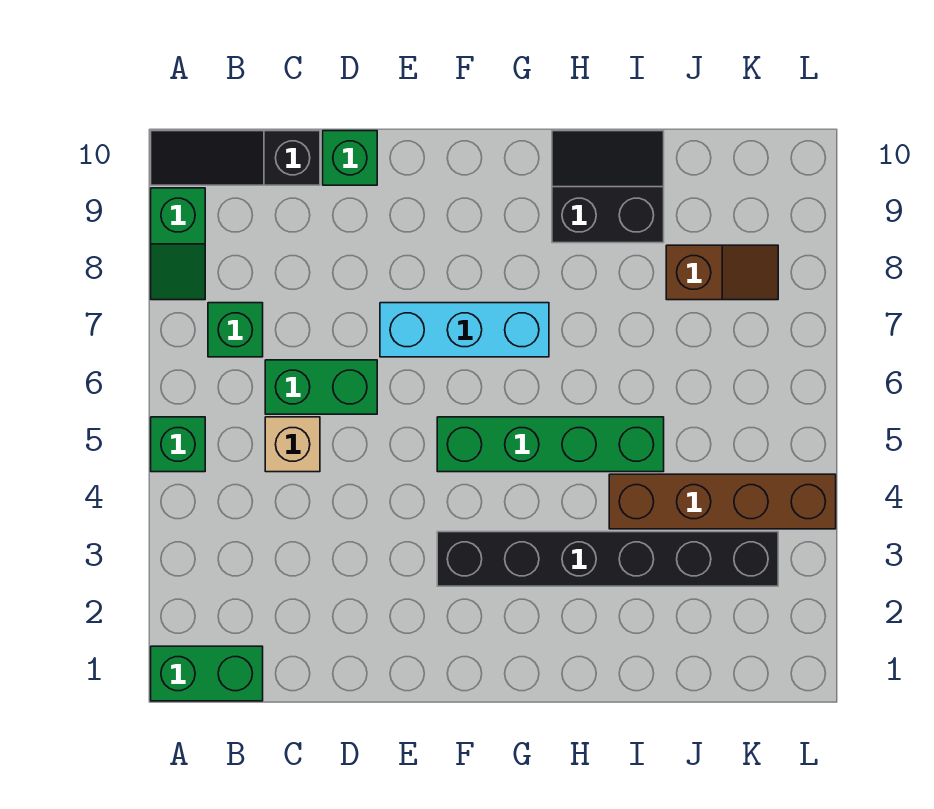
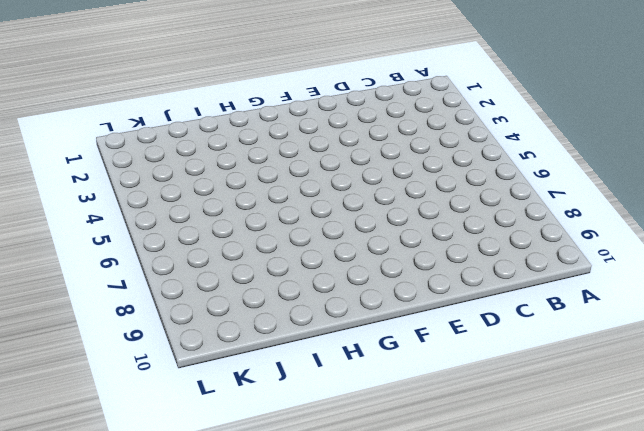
none -> green brick A1:B1 level 1
none -> green brick A5 level 1
none -> green slope A8:A9 level 1 top 9

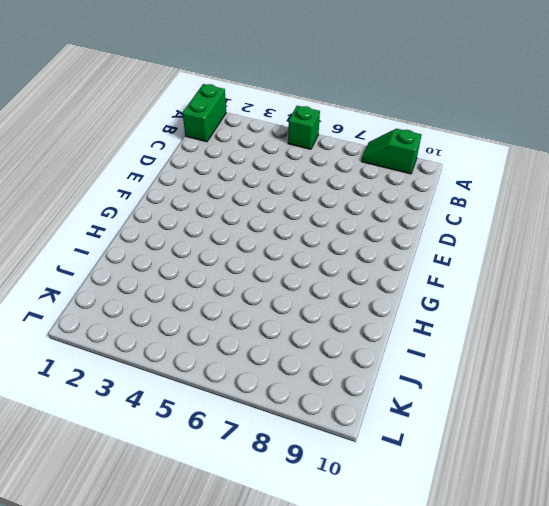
none -> black slope A10:C10 level 1 top C
none -> green brick B7 level 1
none -> tan brick C5 level 1

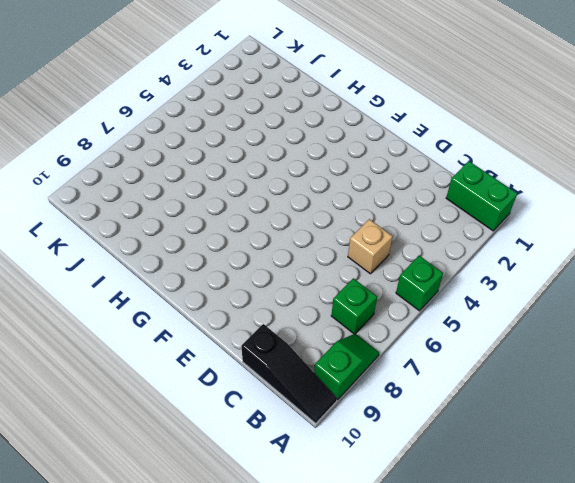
none -> green brick C6:D6 level 1
none -> green brick D10 level 1
none -> cyan brick E7:G7 level 1

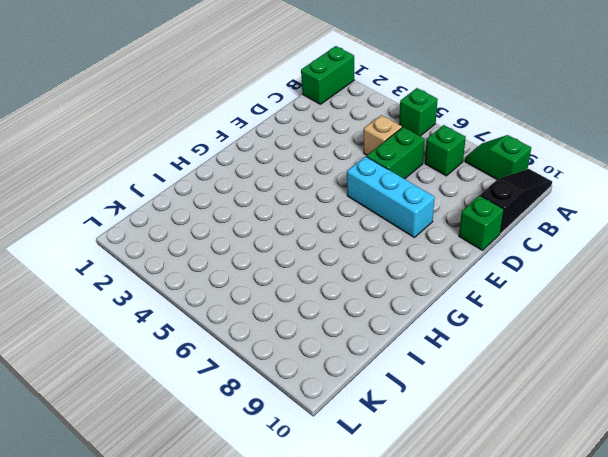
cyan brick E6:E8 level 1 -> cyan brick E7:G7 level 1
none -> black brick F3:K3 level 1
none -> green brick F5:I5 level 1
none -> black slope H9:I10 level 1 top 9

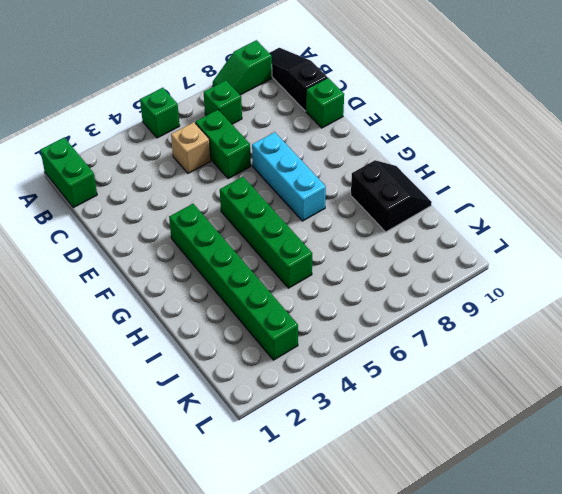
green brick F3:K3 level 1 -> black brick F3:K3 level 1
none -> brown brick I4:L4 level 1
none -> brown slope J8:K8 level 1 top J

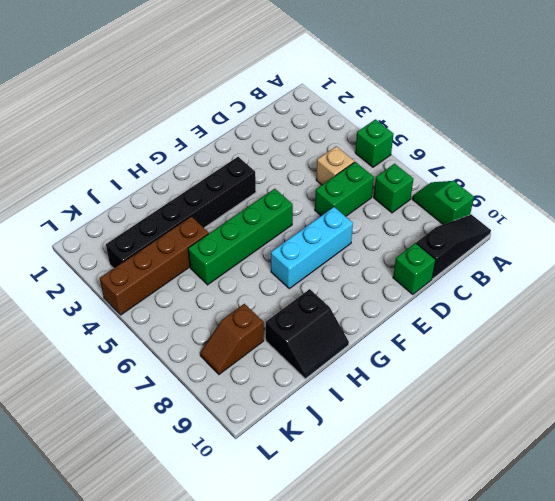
none -> green brick A1:B1 level 1

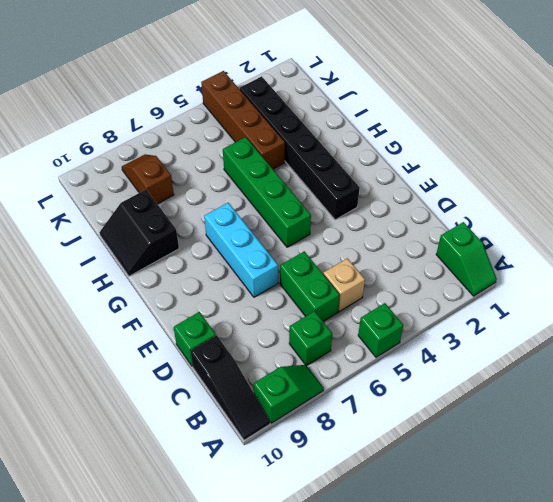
green slope A1:B1 level 1 top B -> green brick A1:B1 level 1

